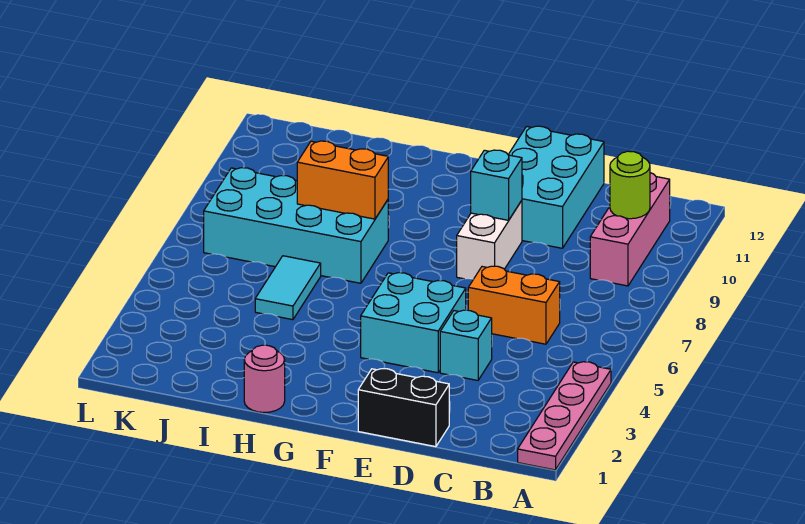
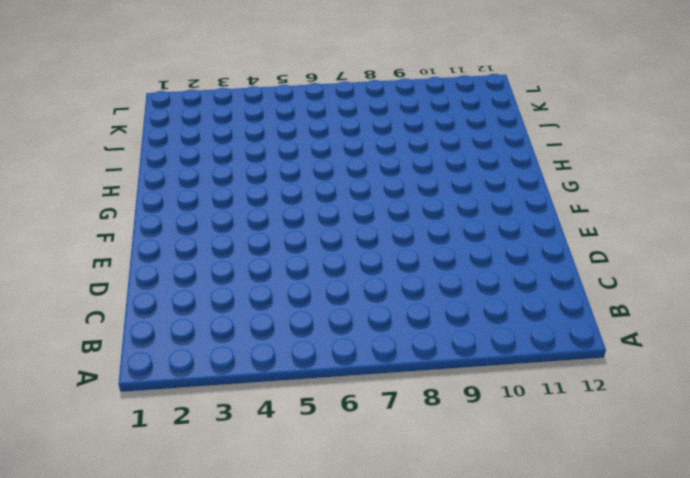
none -> pink plate A1:A4 level 1
none -> pink brick B9:B11 level 1
none -> orange brick C6:D6 level 1

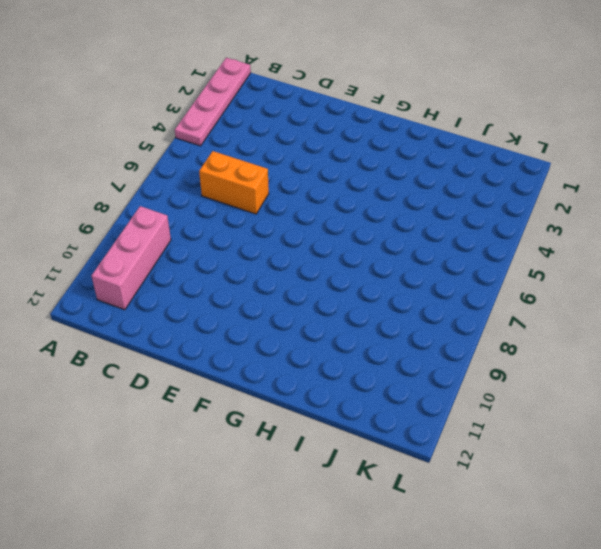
none -> black brick D1:E1 level 1
none -> cyan brick D4 level 1
none -> cyan brick D10:E12 level 1

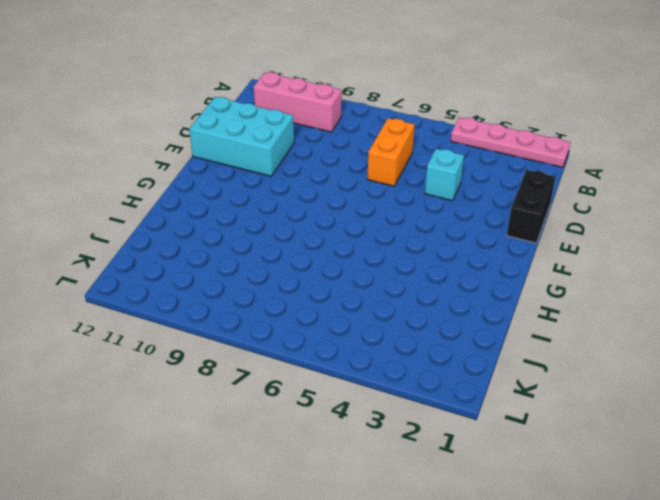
none -> cyan brick E4:F5 level 1
none -> white brick E8:E9 level 1
none -> pink round brick H1 level 1

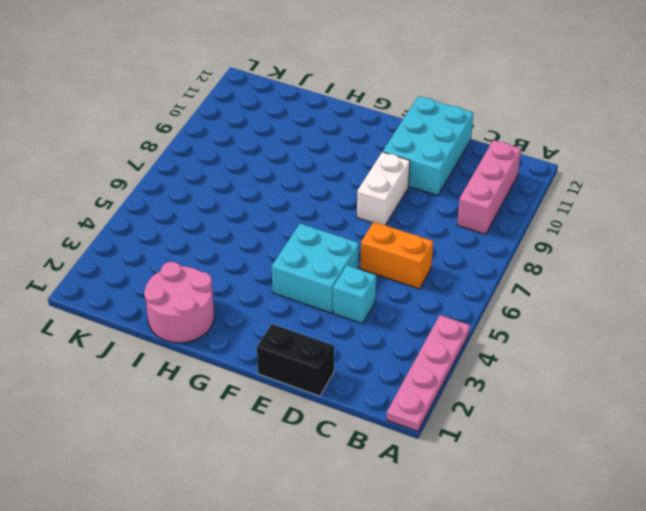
pink round brick H1:I2 level 1 -> pink round brick H1 level 1
none -> cyan brick H7:K8 level 1
none -> cyan tile I5:I6 level 1
none -> lime round brick B10 level 2

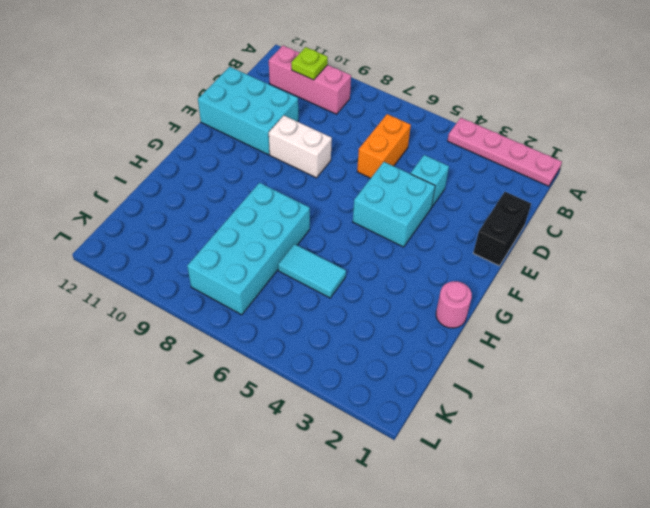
lime plate B10 level 2 -> lime round brick B10 level 2
none -> cyan brick E9 level 2
none -> orange brick H8:I8 level 2

